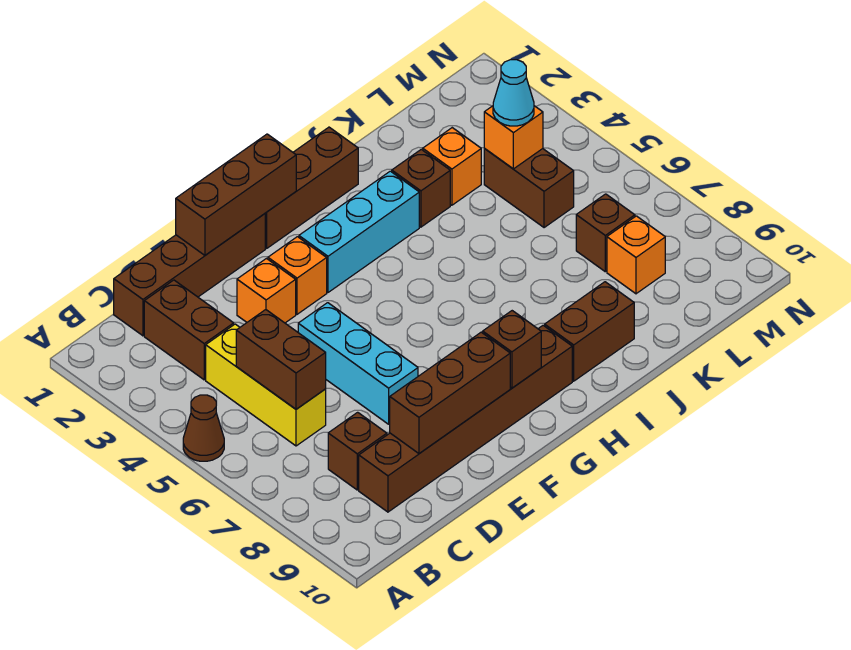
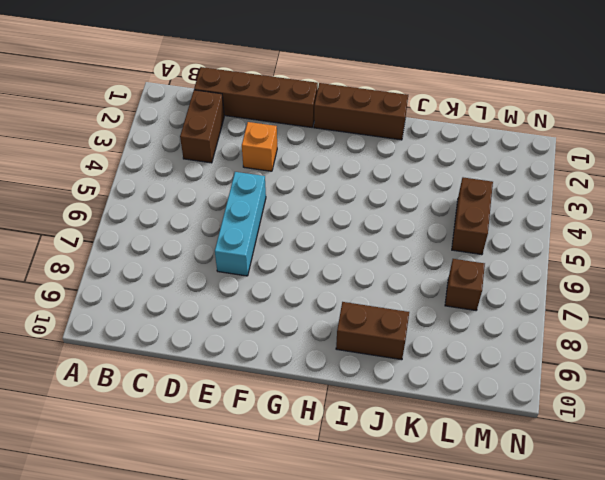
none -> brown cone A5 level 1
none -> yellow brick C4:C6 level 1
none -> brown brick C8 level 1

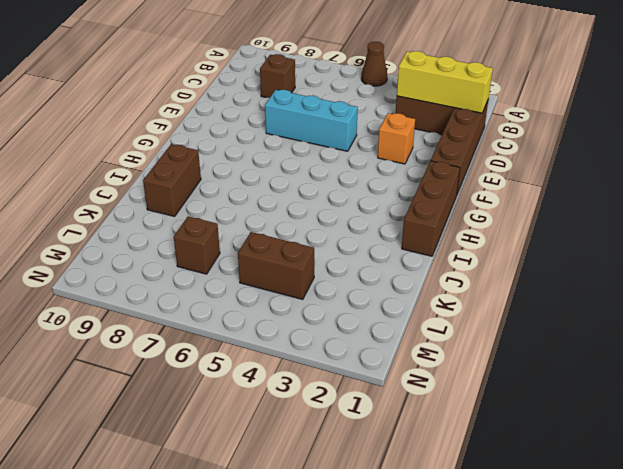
yellow brick C1:C3 level 2 -> yellow brick C4:C6 level 1
none -> brown brick C9:H9 level 1
none -> orange brick F3 level 1
none -> cyan brick G3:I3 level 1

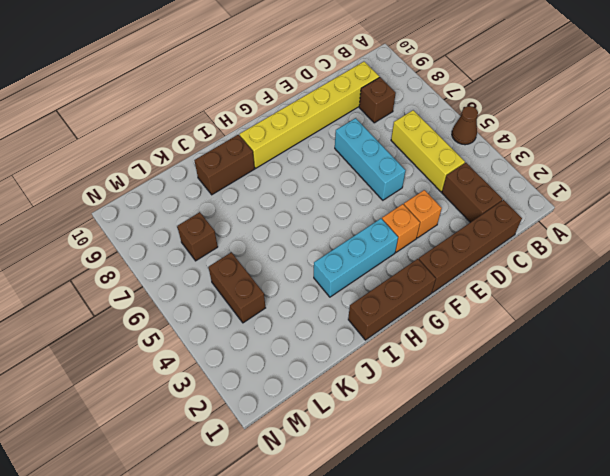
yellow brick C9:H9 level 1 -> brown brick C9:H9 level 1
none -> brown brick J3 level 1
none -> orange brick K3 level 1
none -> orange brick L8 level 1

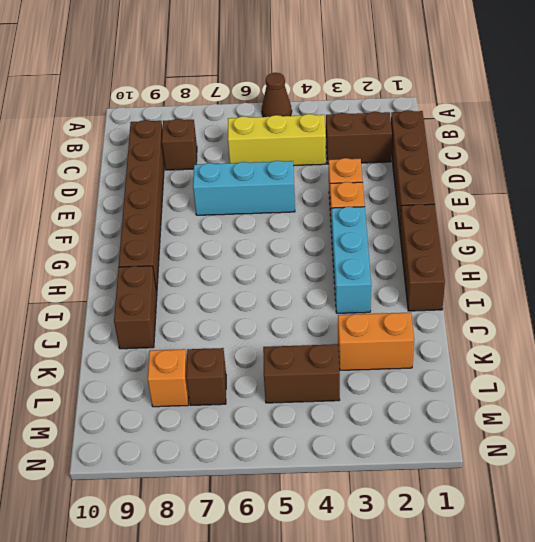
orange brick K2:K3 level 1 -> orange brick K3 level 1
none -> brown brick J3 level 1
none -> brown brick C5:C6 level 2
none -> brown brick D9:F9 level 2

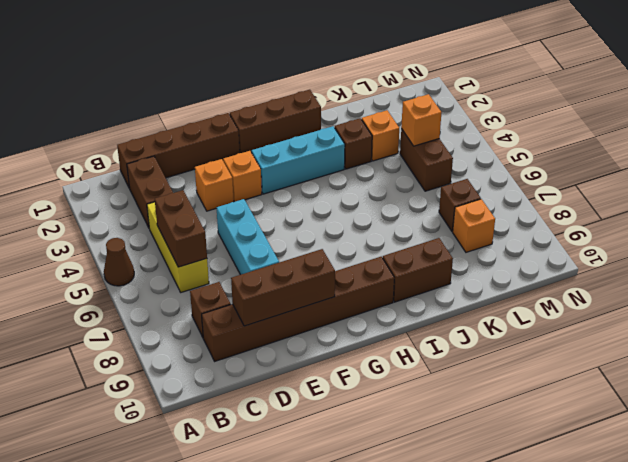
none -> brown brick E1:G1 level 2
none -> brown brick G9 level 2
none -> cyan cone L4 level 3

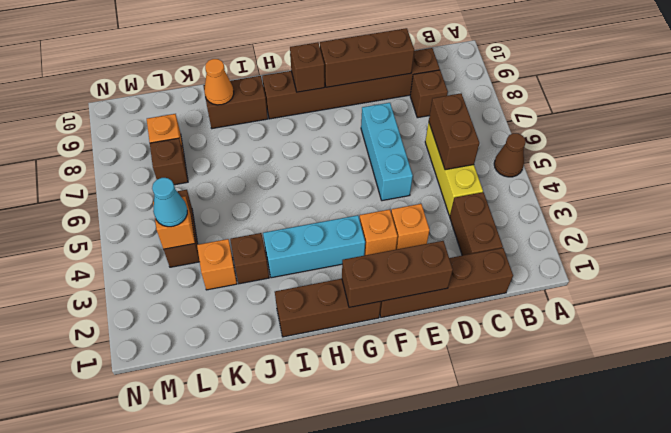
orange cone J9 level 2 -> none

